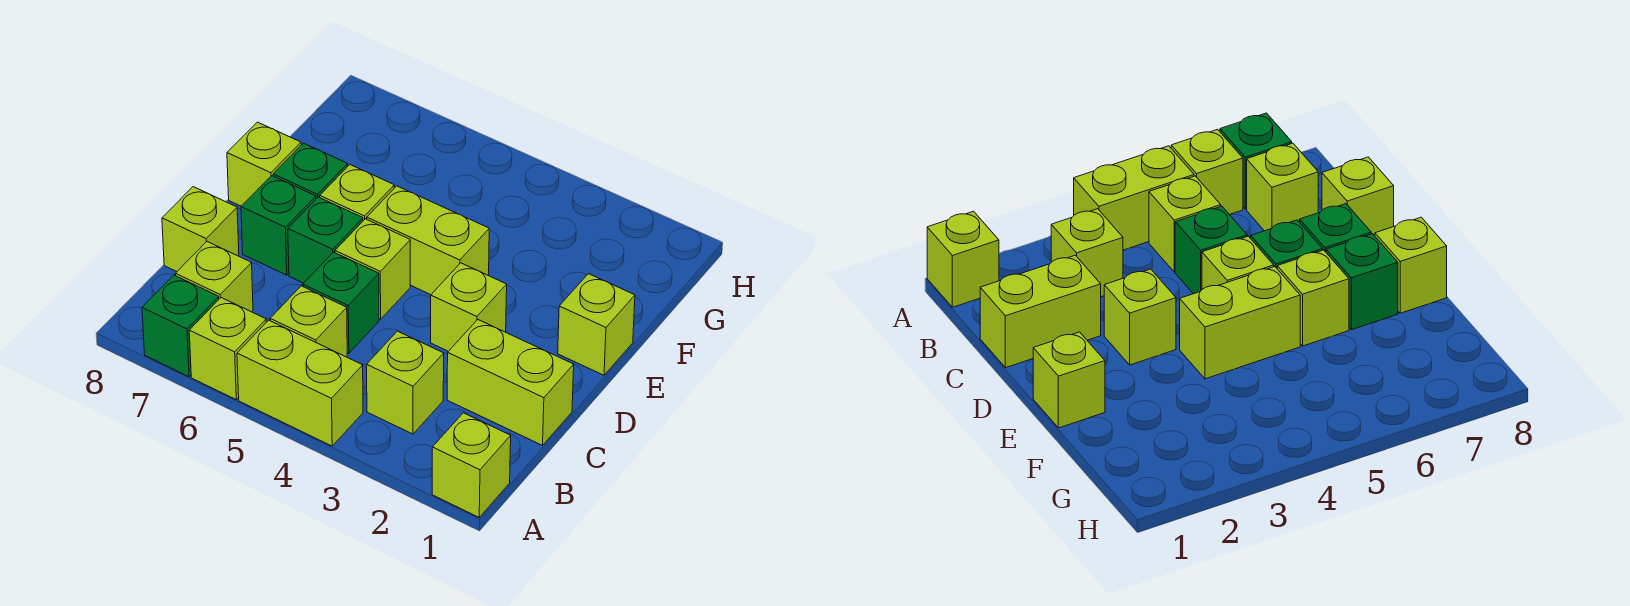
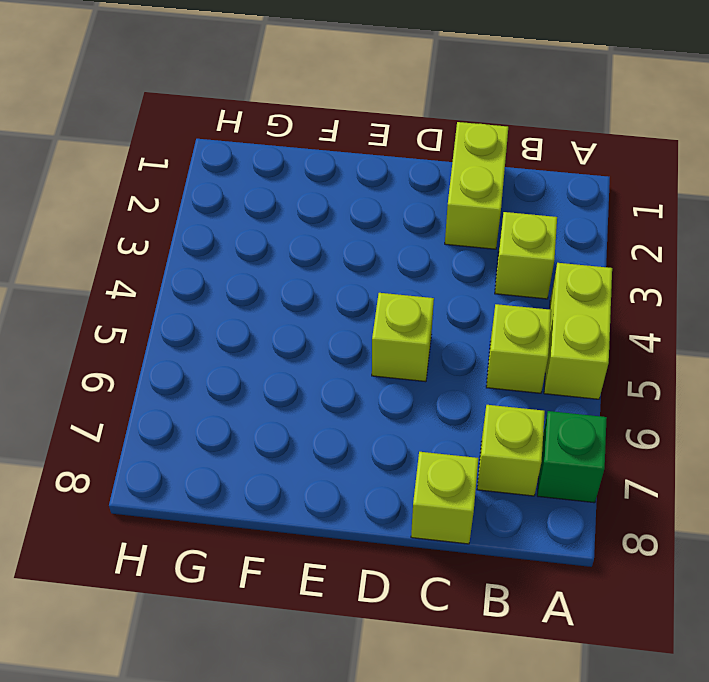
none -> lime brick A1 level 1
none -> lime brick A6 level 1
none -> green brick C5 level 1

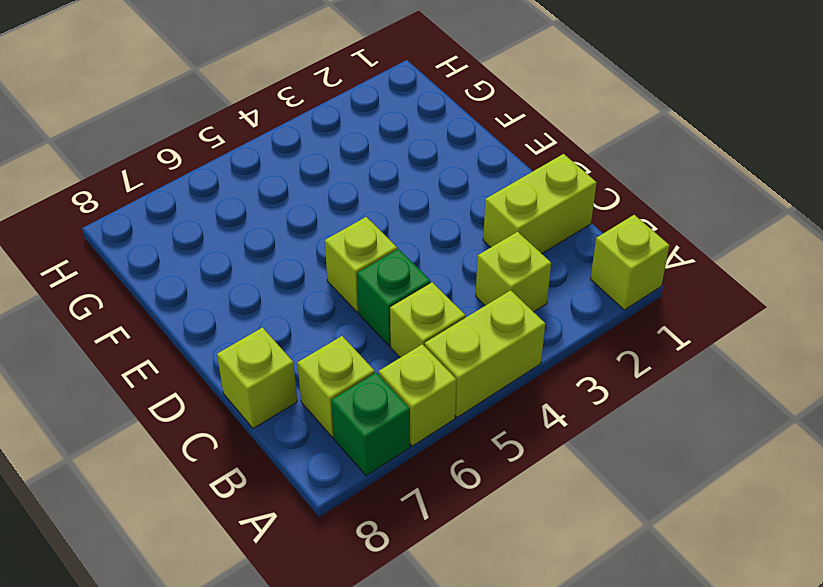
none -> lime brick D3 level 1
none -> green brick D6 level 1
none -> green brick D7 level 1

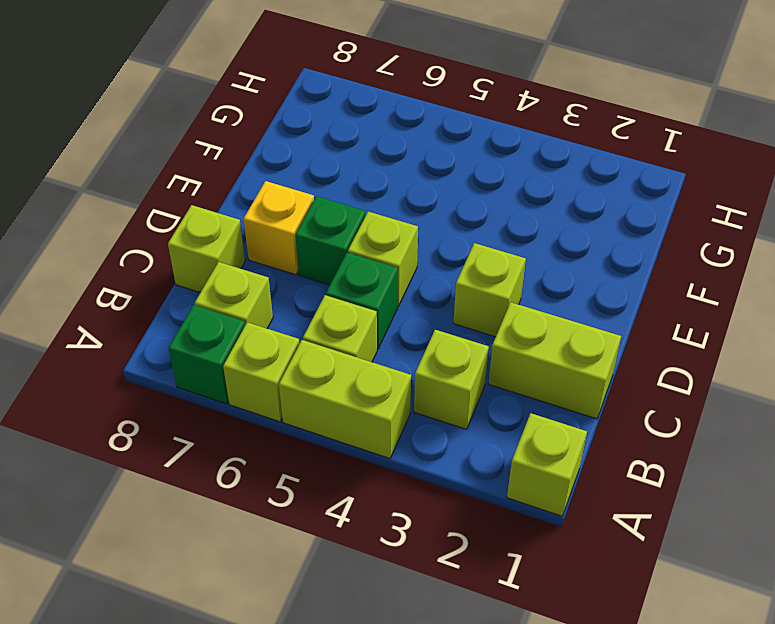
yellow brick D7 level 1 -> green brick D7 level 1
none -> lime brick E1 level 1
none -> lime brick E4:E5 level 1
none -> lime brick E6 level 1

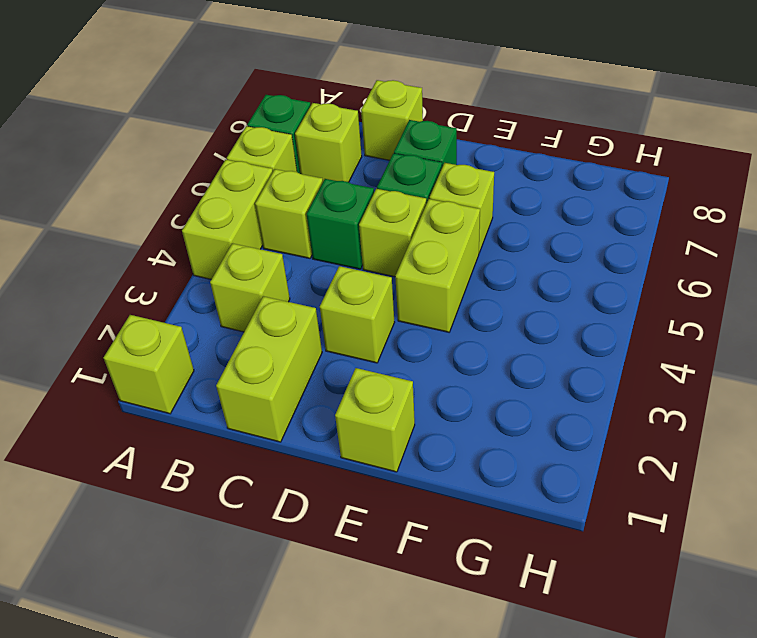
none -> green brick E7 level 1
none -> lime brick E8 level 1

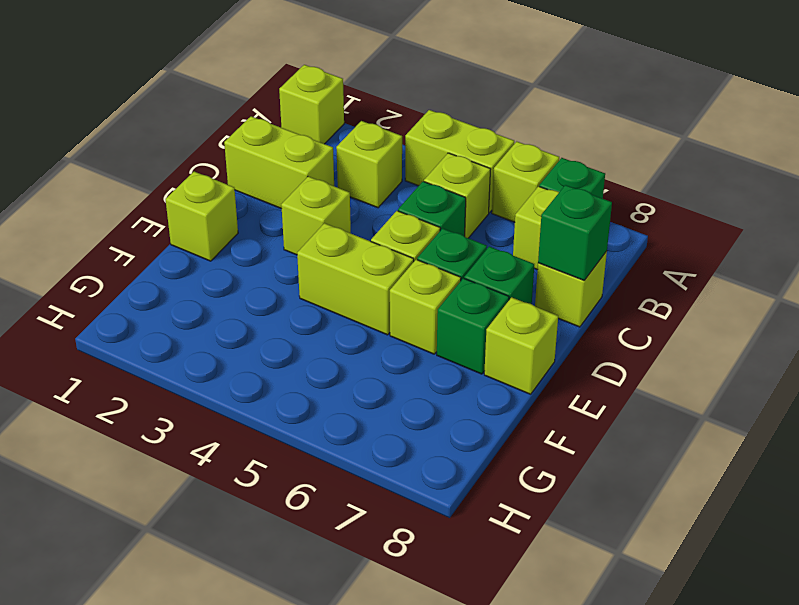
green brick C8 level 2 -> none

